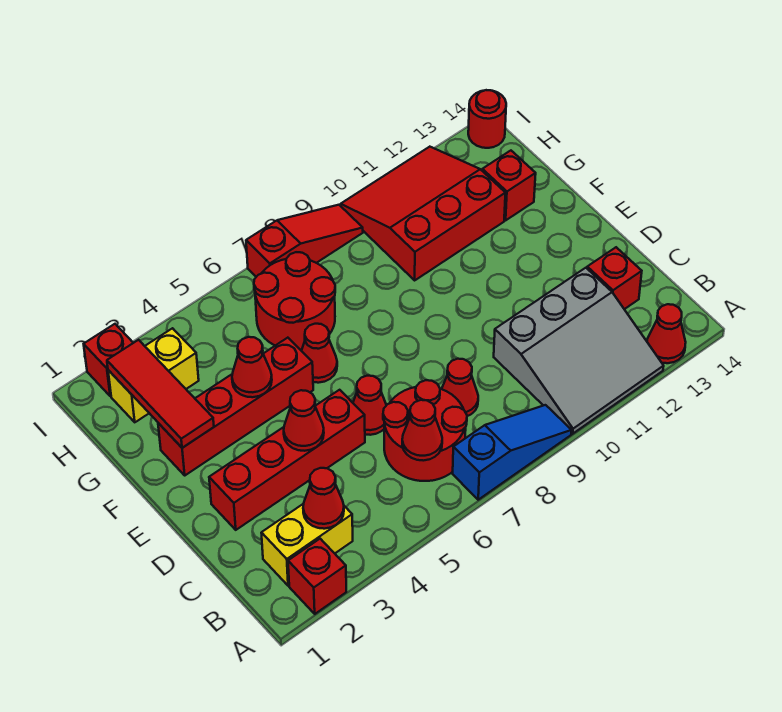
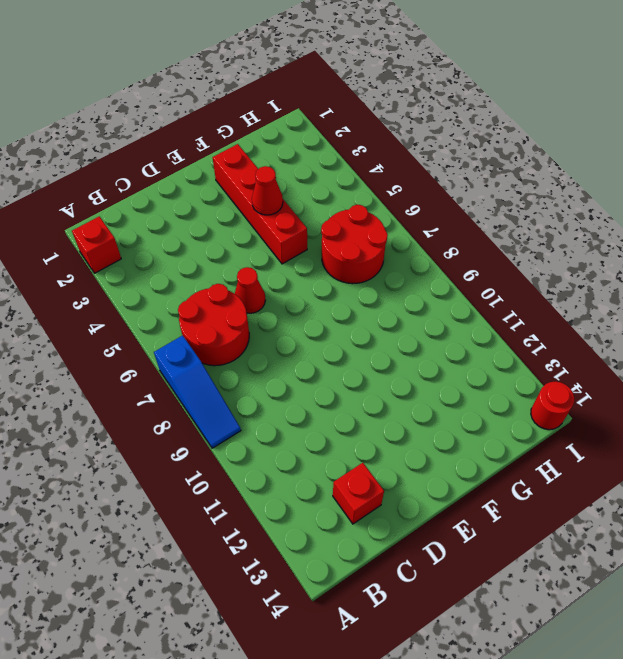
none -> grey slope A10:C12 level 1 top C
none -> red cone A13 level 1
none -> yellow brick B2:B3 level 1

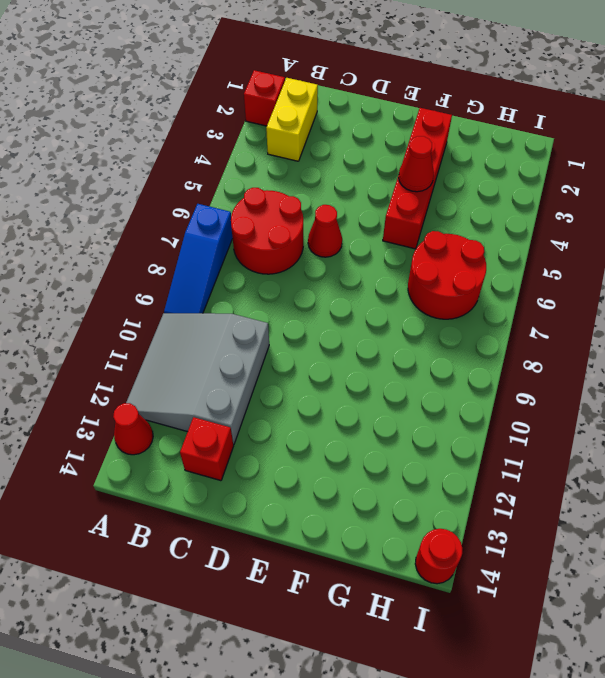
none -> red cone C8 level 1
none -> red brick D2:D5 level 1
none -> red cone F6 level 1

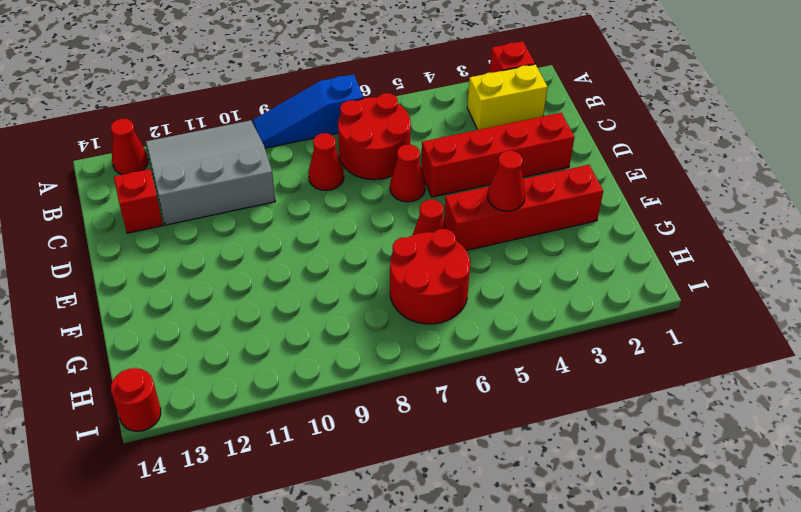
none -> red slope G10:I12 level 1 top G
none -> red brick G13 level 1
none -> yellow brick H2:H3 level 1

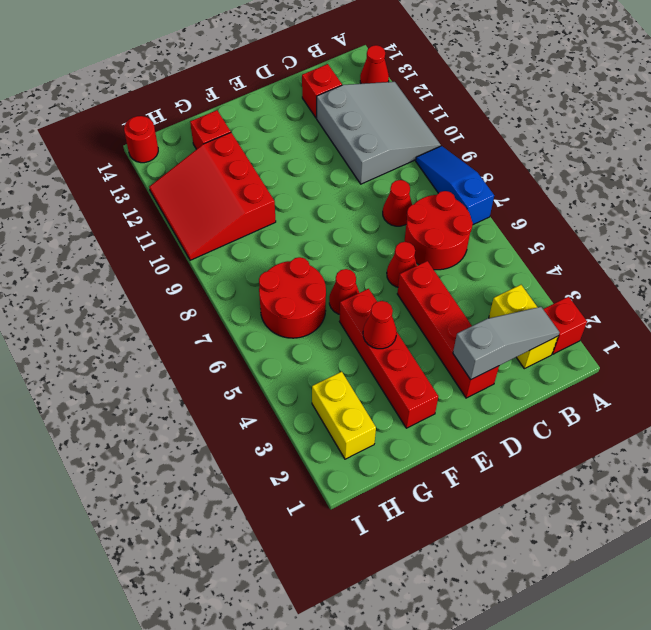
grey slope B2:D2 level 2 top D -> none
none -> red brick I2 level 1
none -> red slope I7:I9 level 1 top 7
none -> red cone B3 level 2

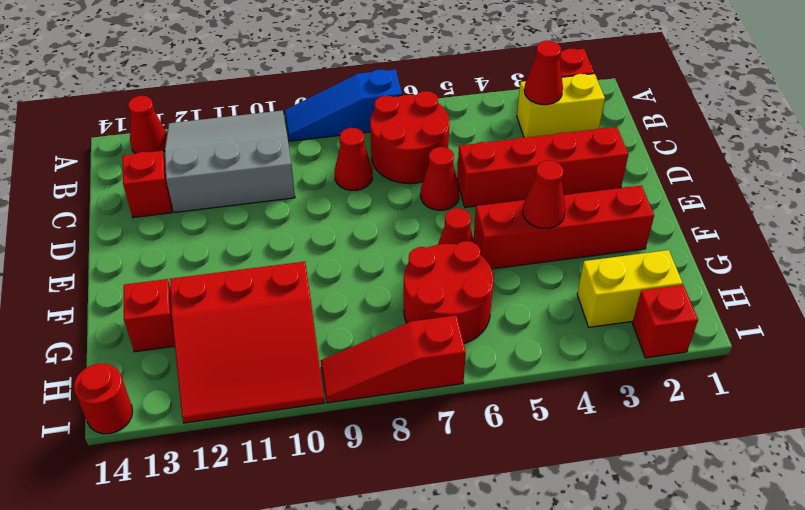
none -> red cone B6 level 2
none -> red cone D4 level 2
none -> red tile F2:H2 level 2

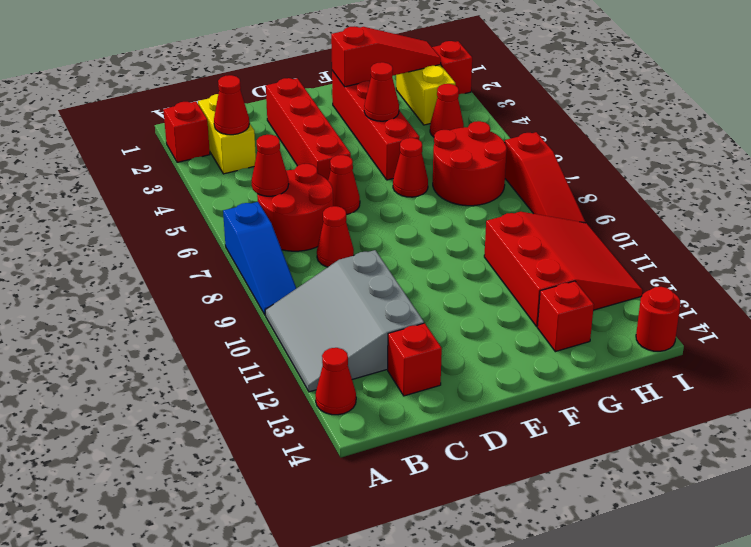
red slope F2:H2 level 2 top F -> red tile F2:H2 level 2
red cone H4 level 1 -> red cone D4 level 2

